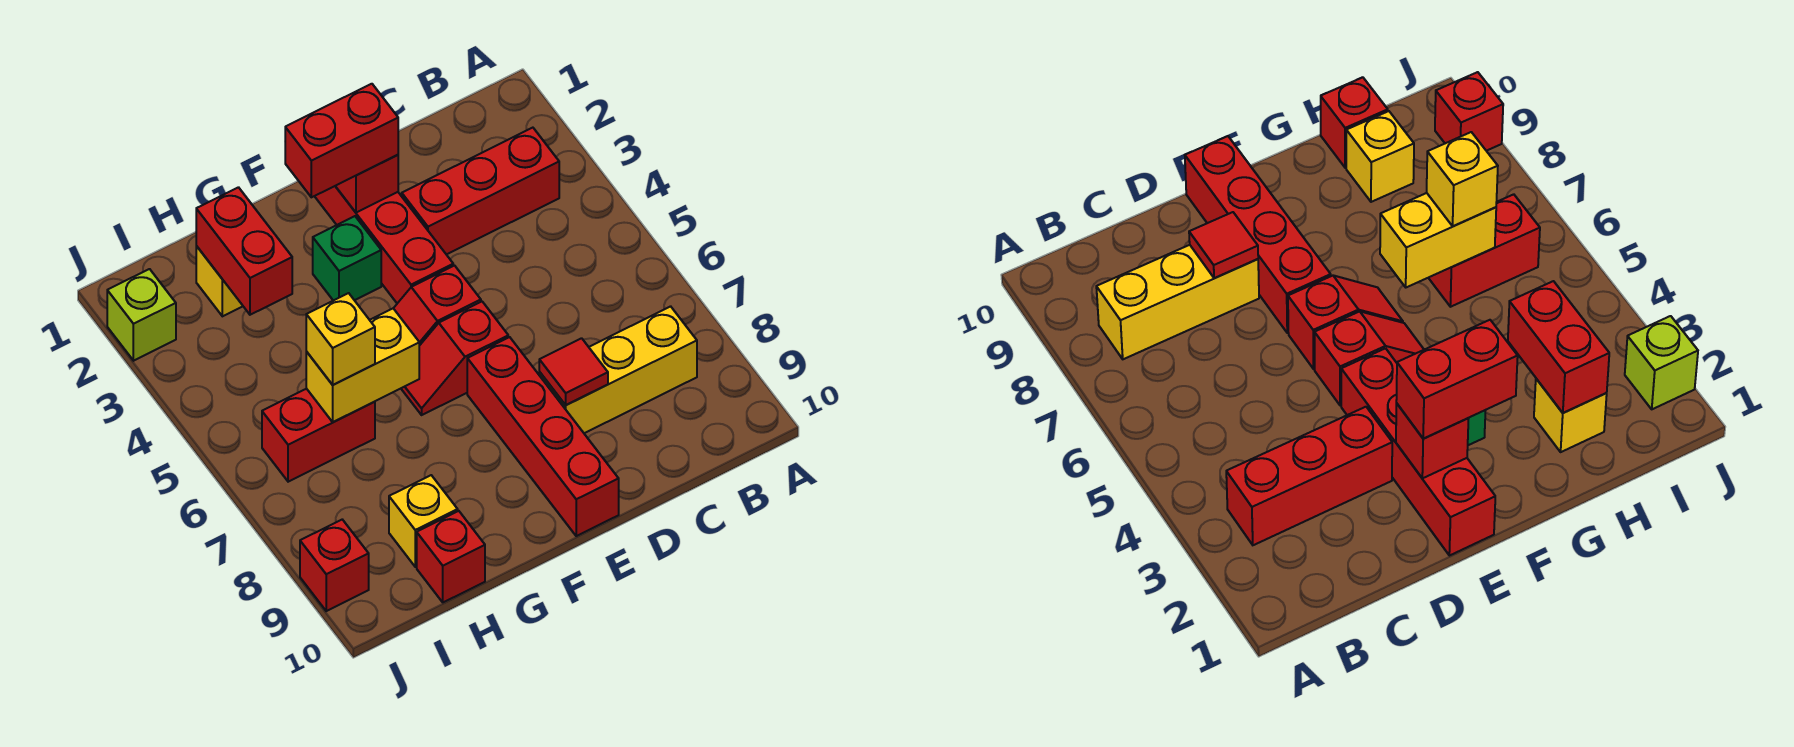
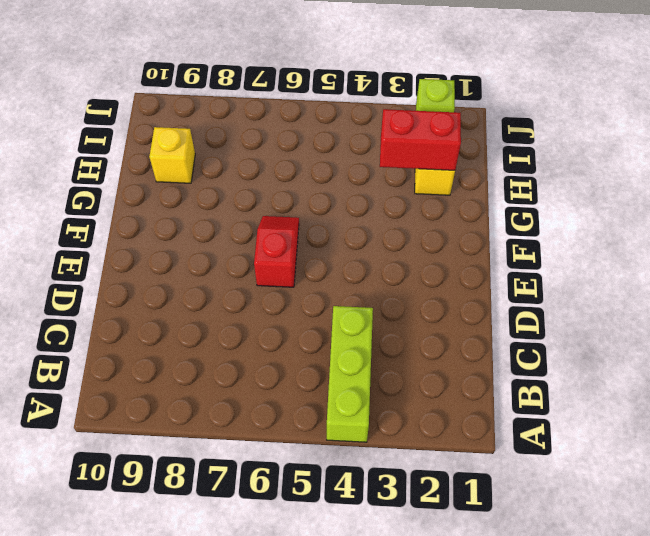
lime brick A4:C4 level 1 -> none
none -> red brick B3:D3 level 1
none -> yellow brick B8:D8 level 1
none -> red brick E1:E4 level 1

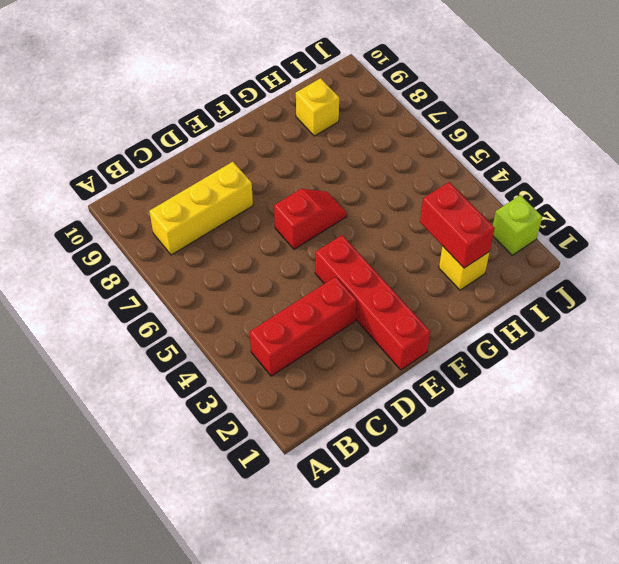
none -> red slope E5:F5 level 1 top E
none -> red brick E7:E10 level 1
none -> green brick F3 level 1

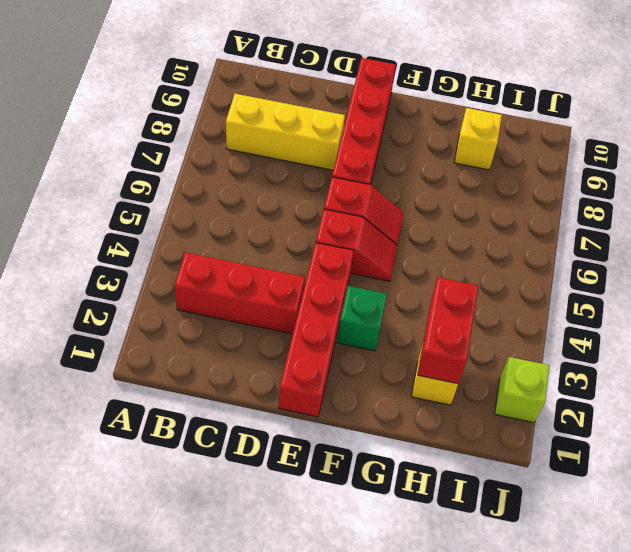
none -> red brick H6:I6 level 1
none -> red brick H10 level 1
none -> red brick J9 level 1

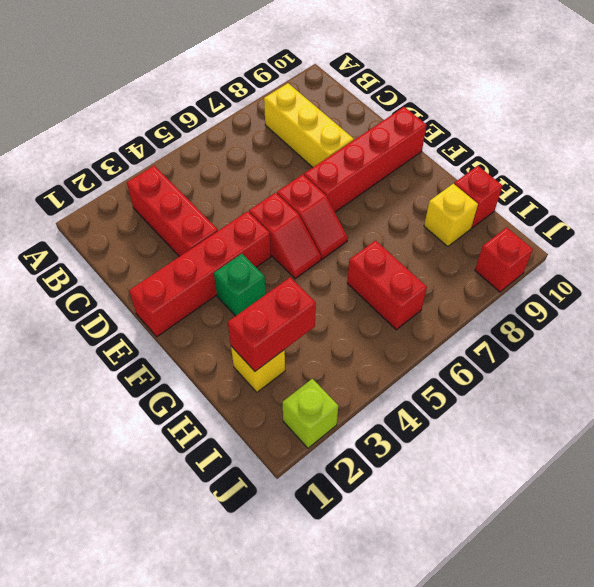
none -> red tile D8 level 2
none -> red brick E2 level 2
none -> yellow brick G6:H6 level 2

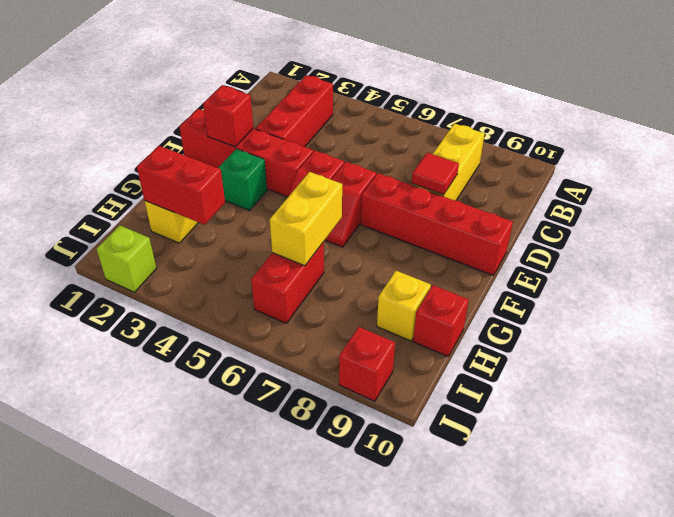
none -> red brick E2:F2 level 3
none -> yellow brick H6 level 3

